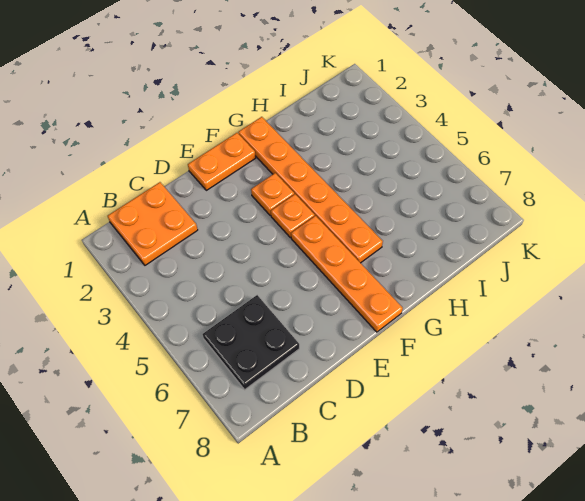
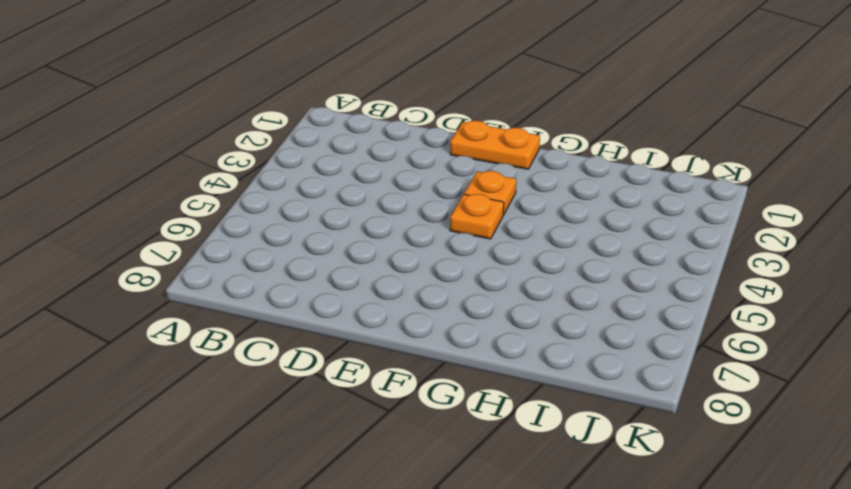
none -> orange plate B1:C2 level 1
none -> black plate B6:C7 level 1

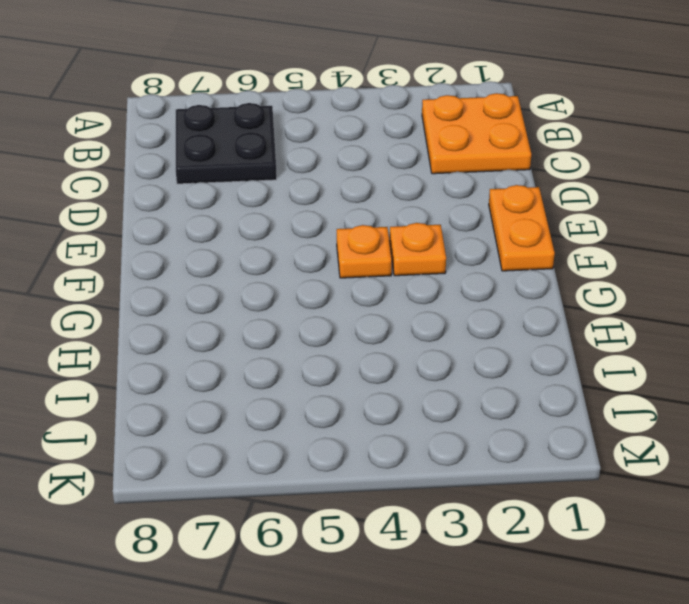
none -> orange plate F5:F8 level 1
none -> orange plate G1:G6 level 1

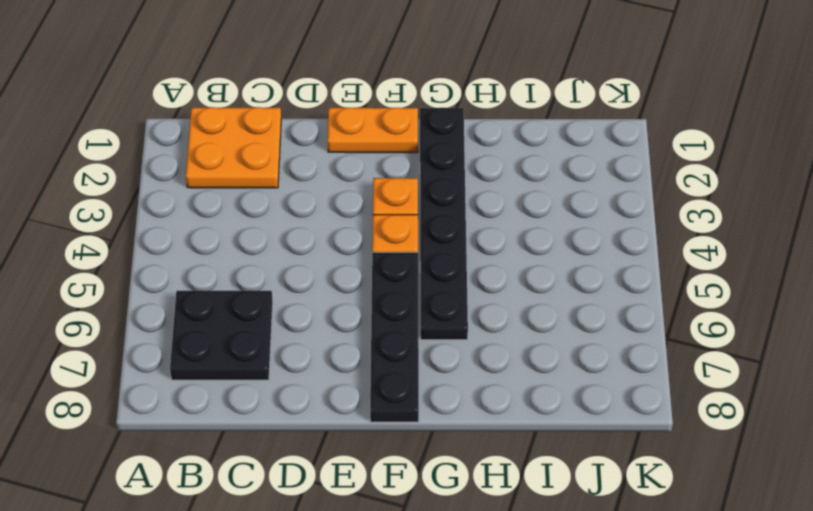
black plate F5:F8 level 1 -> orange plate F5:F8 level 1
black plate G1:G6 level 1 -> orange plate G1:G6 level 1

